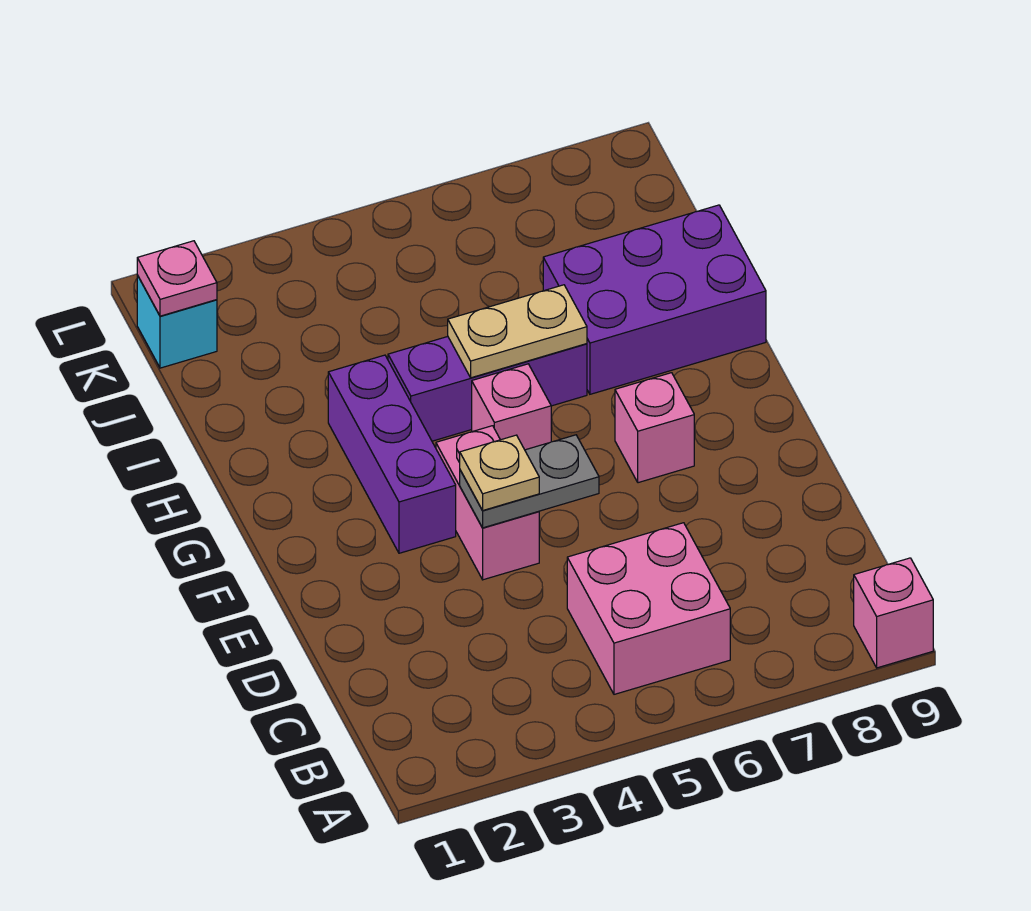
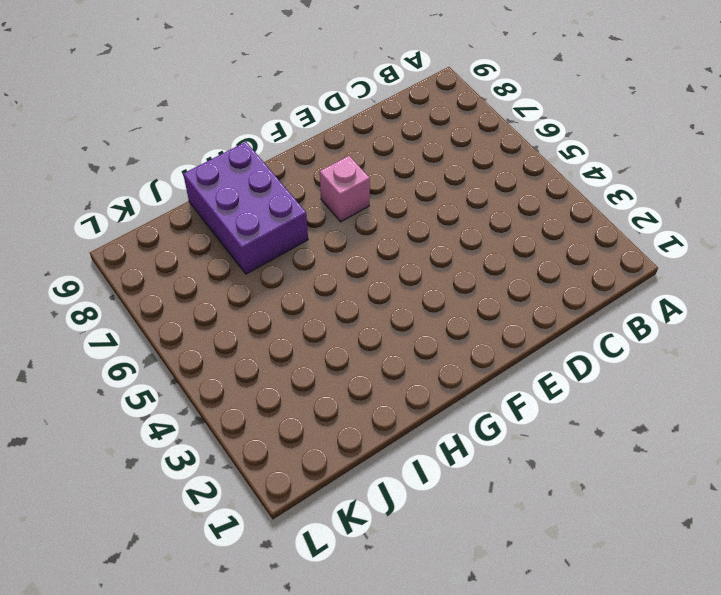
none -> pink brick A9 level 1
none -> pink brick B5:C6 level 1
none -> pink brick E4:F4 level 1

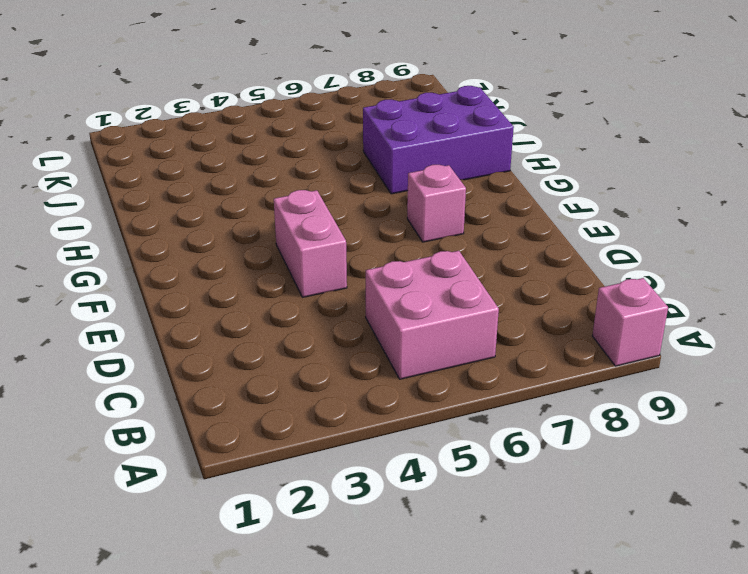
none -> purple brick F3:H3 level 1
none -> pink brick G5 level 1
none -> purple brick H4:H6 level 1

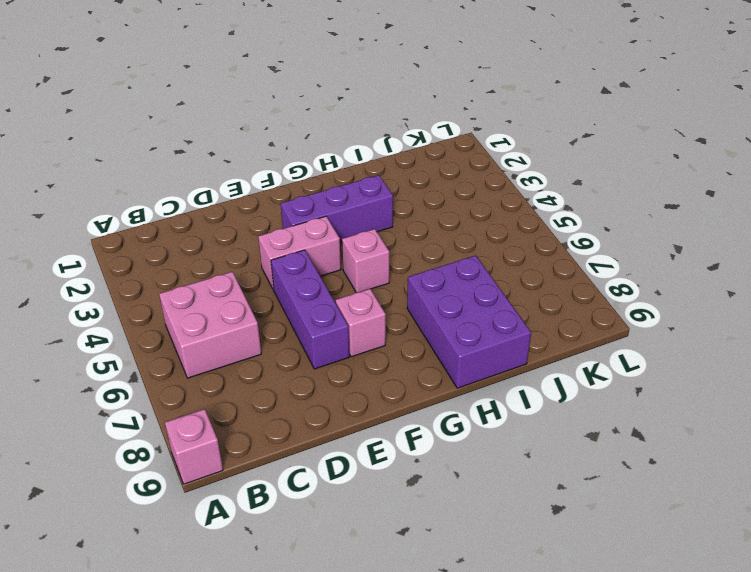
purple brick E5:E7 level 1 -> purple brick H4:H6 level 1
none -> cyan brick K1 level 1
none -> grey plate E4:E5 level 2
none -> tan plate H5:H6 level 2

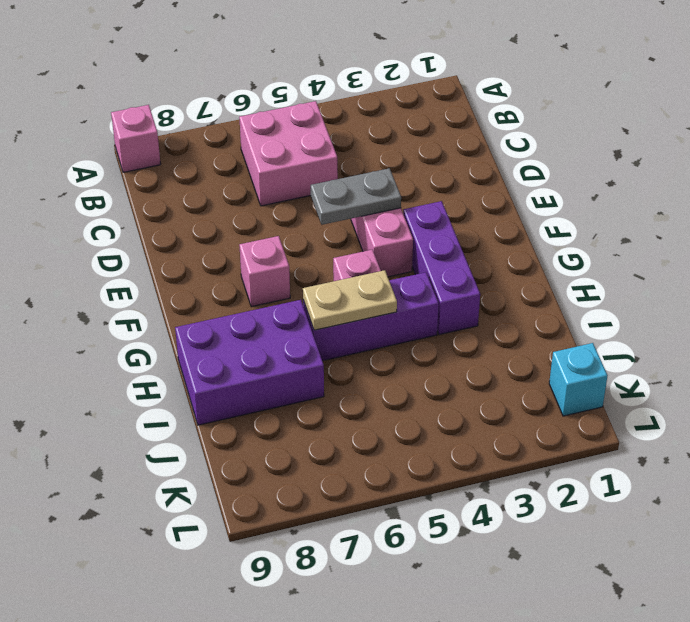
none -> pink plate K1 level 2
none -> tan plate E4 level 3

